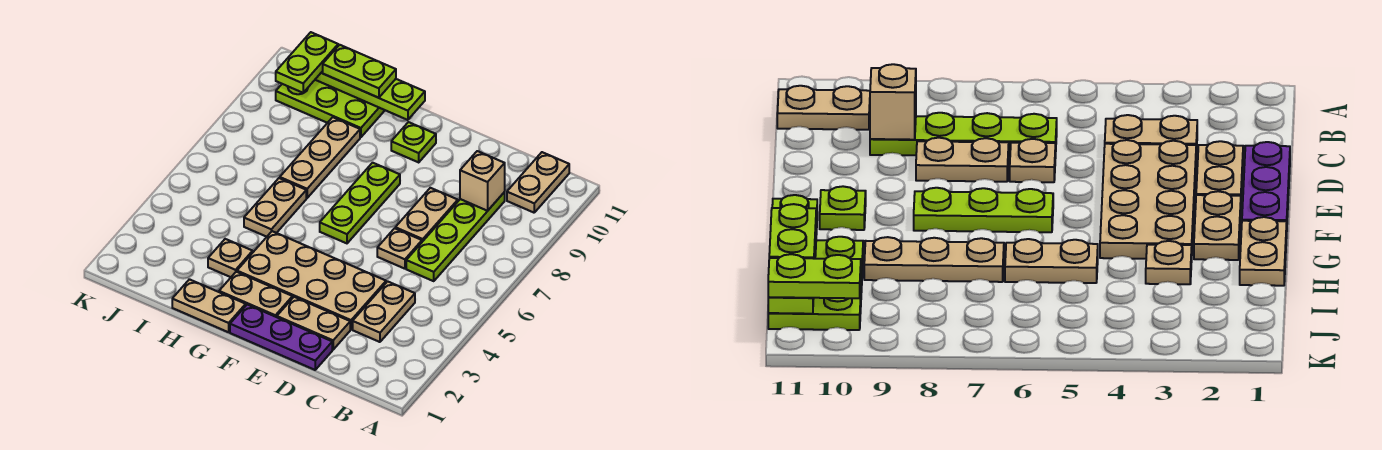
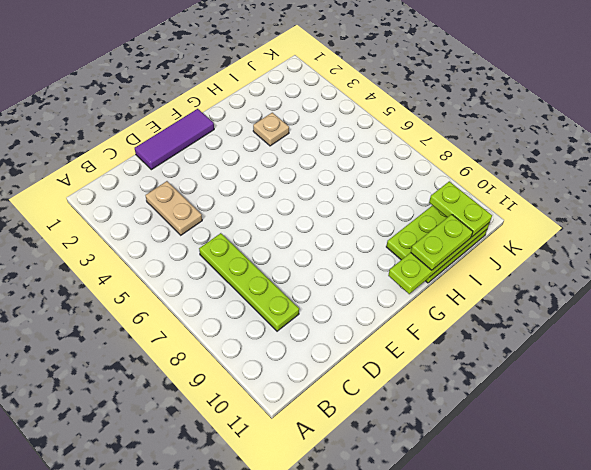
purple tile D1:F1 level 1 -> purple plate D1:F1 level 1
none -> tan plate B10:B11 level 1
none -> tan plate D2:E2 level 1
none -> tan plate D3:G4 level 1

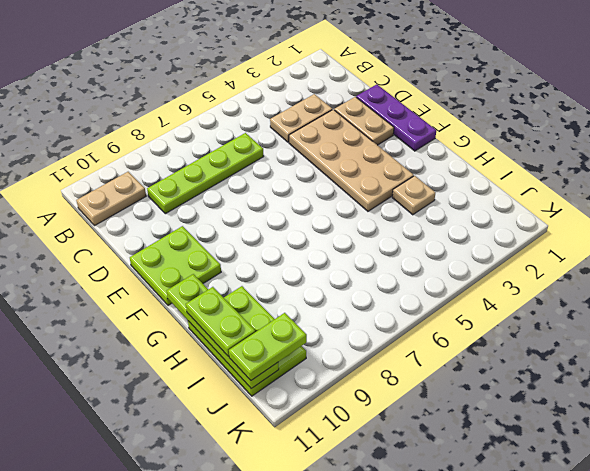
lime plate E10:F11 level 1 -> lime plate F10 level 1
none -> tan plate D6 level 1
none -> tan plate D7:D8 level 1
none -> tan plate F2:G2 level 1

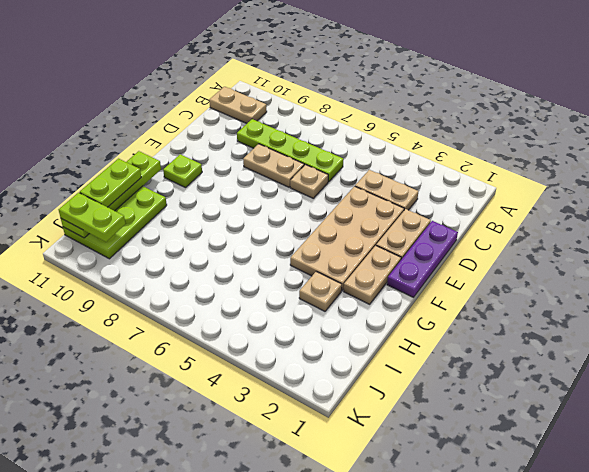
none -> lime plate F6:F8 level 1
none -> tan plate G1:H1 level 1
none -> tan plate H5:H6 level 1

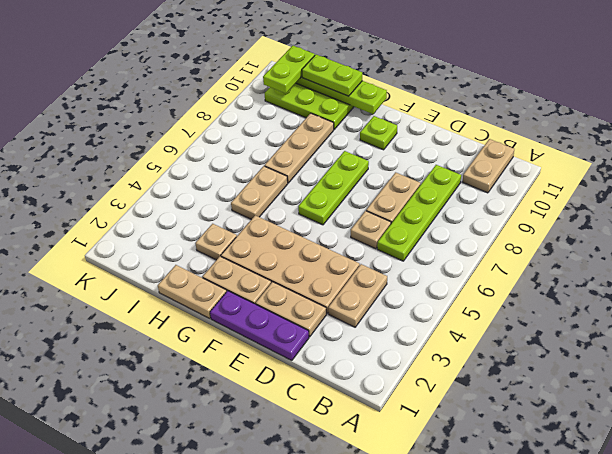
none -> tan brick C9 level 2

